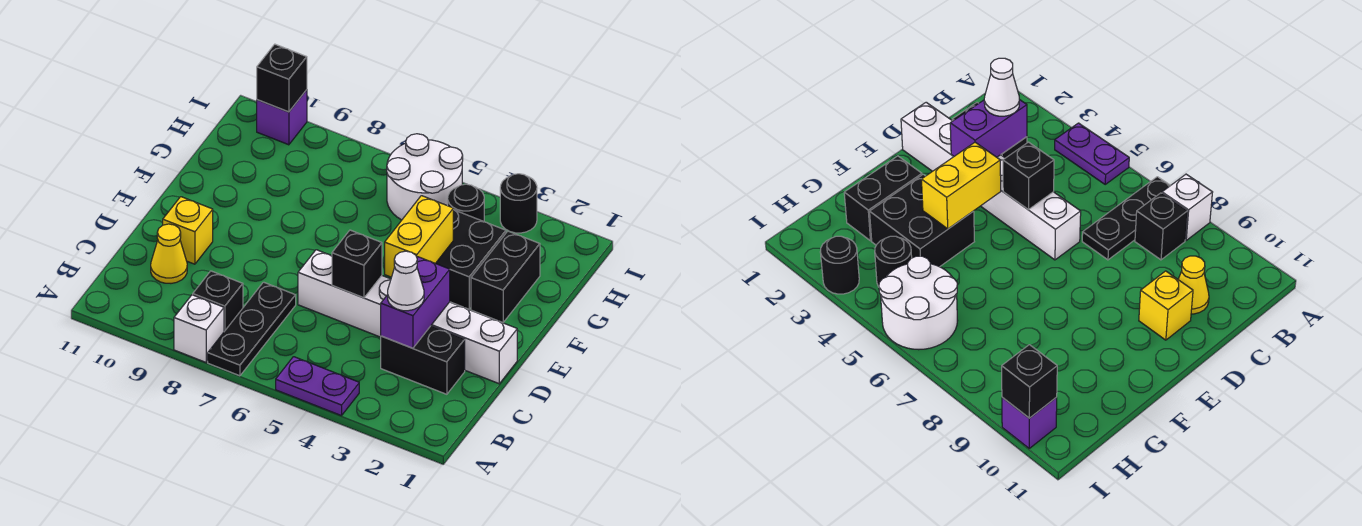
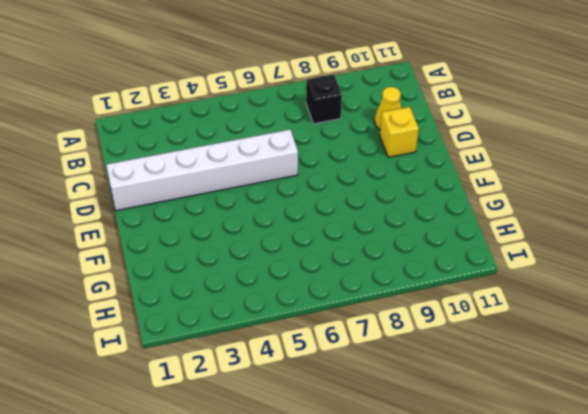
none -> purple plate A4:A5 level 1
none -> black plate A7:C7 level 1
none -> white brick A8 level 1

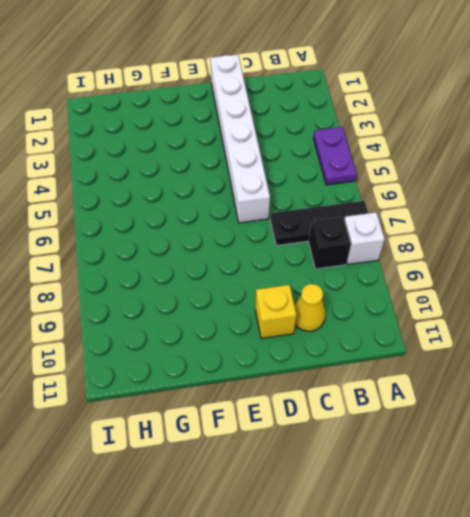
none -> black brick C2:C3 level 1
none -> black brick F2:G2 level 1
none -> black brick F3:G4 level 1

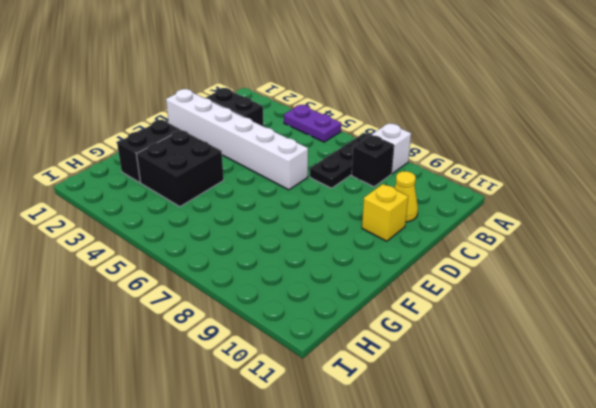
none -> black round brick H4 level 1
none -> white round brick H5:I6 level 1
none -> black round brick I3 level 1

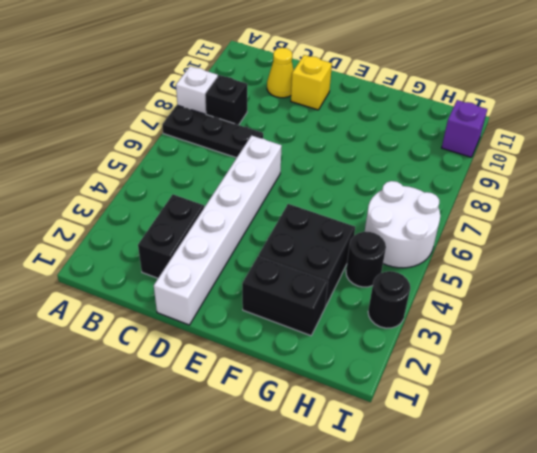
none -> purple plate A4:A5 level 1
none -> purple brick C3:D3 level 2
none -> black brick D5 level 2

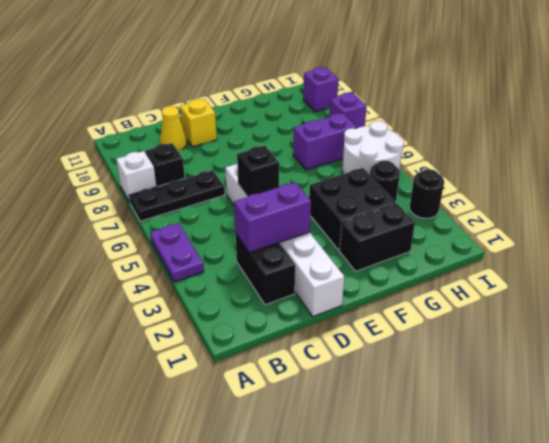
purple brick G7:H7 level 1 -> none
purple brick I8 level 1 -> none
none -> yellow brick E4:F4 level 2
none -> black brick I10 level 2
none -> white cone C3 level 3

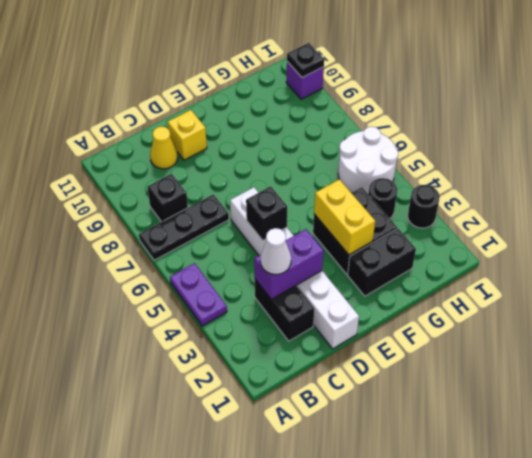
yellow brick F3:F4 level 2 -> yellow brick E4:F4 level 2
black plate I10 level 2 -> black brick I10 level 2
none -> white brick A8 level 1

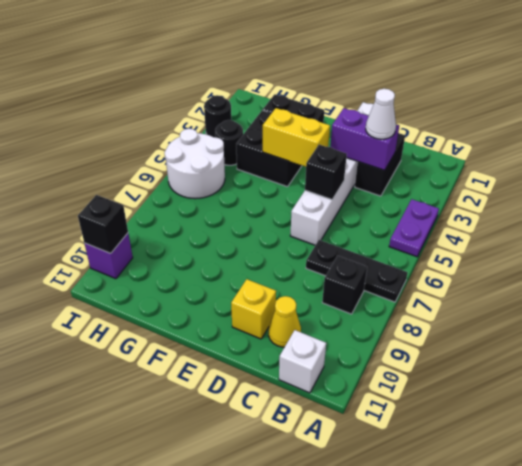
white brick B11 level 1 -> white brick A8 level 1

